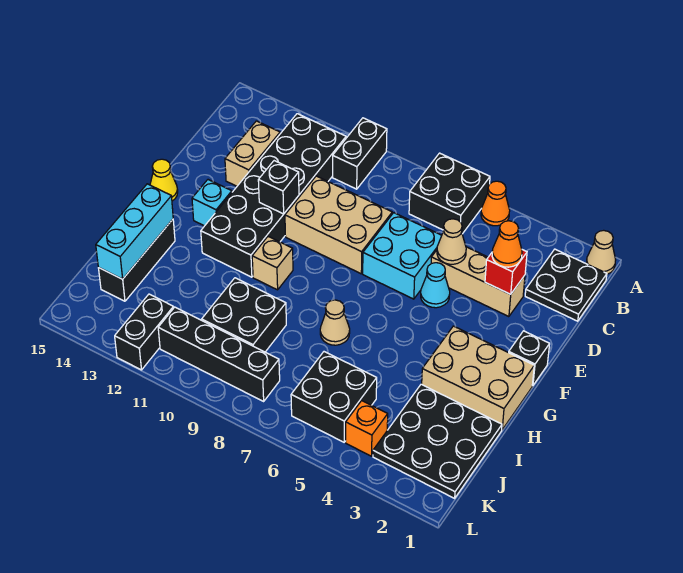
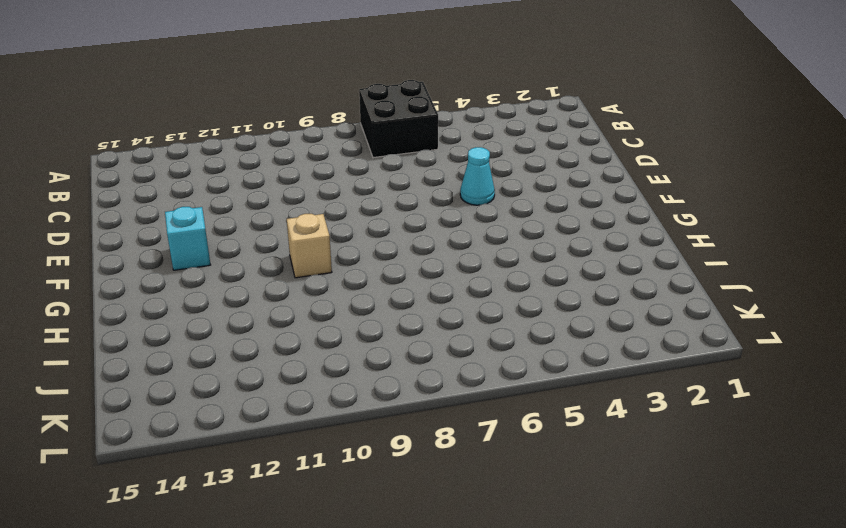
none -> tan cone A1 level 1
none -> orange cone A5 level 1
none -> black brick A10:B10 level 1

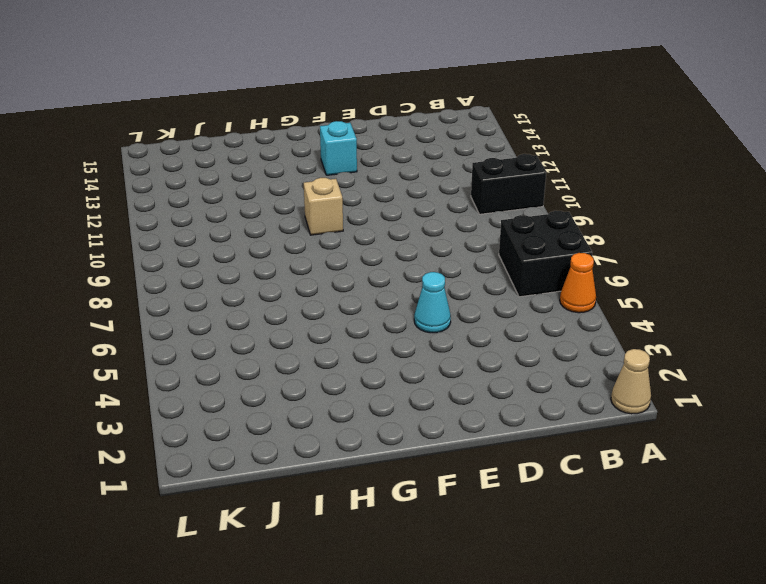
none -> black plate B1:C2 level 1
none -> black brick B11:G12 level 1
none -> tan brick C13:D13 level 1

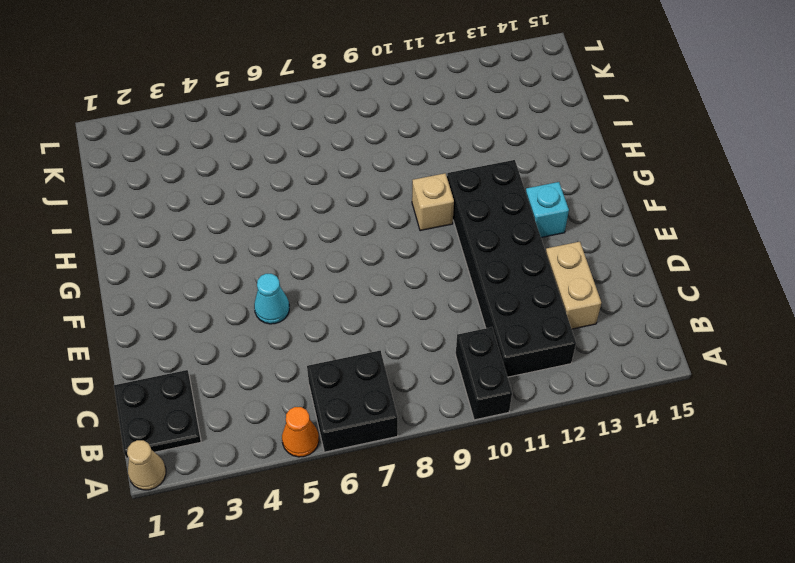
none -> tan brick D3:D5 level 1
none -> cyan brick D6:E7 level 1
none -> tan brick D8:E10 level 1

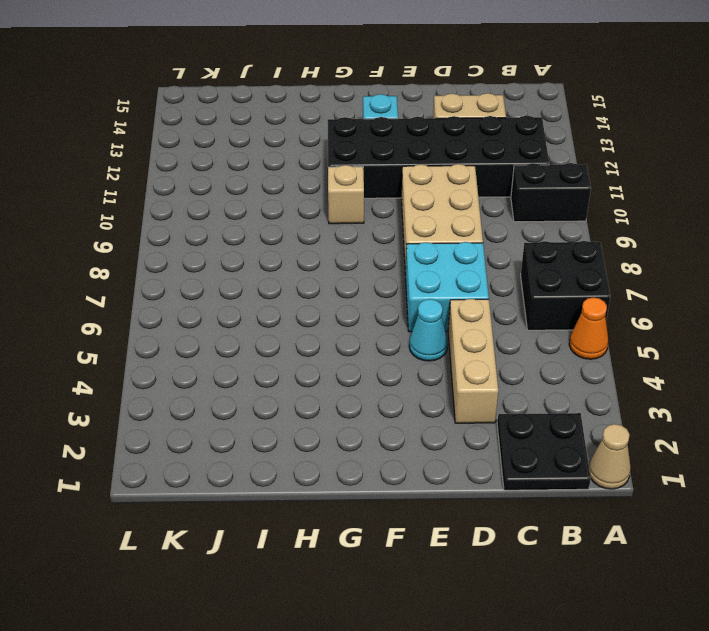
none -> black brick F1 level 1
none -> yellow cone F15 level 1
none -> tan brick G1:H3 level 1

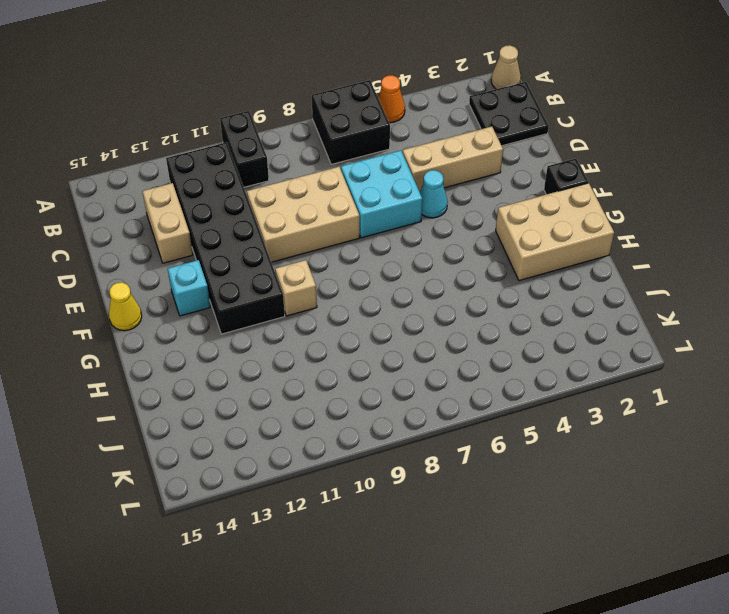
none -> tan cone H7 level 1
none -> black brick H14:J14 level 1
none -> black plate I1:K3 level 1

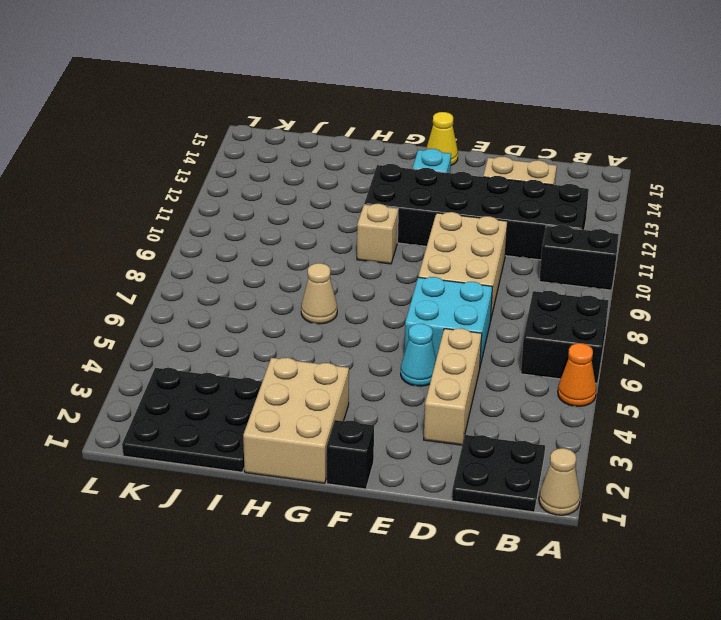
none -> black brick H14:J14 level 1
none -> black brick I9:J10 level 1
none -> black brick J5:K6 level 1

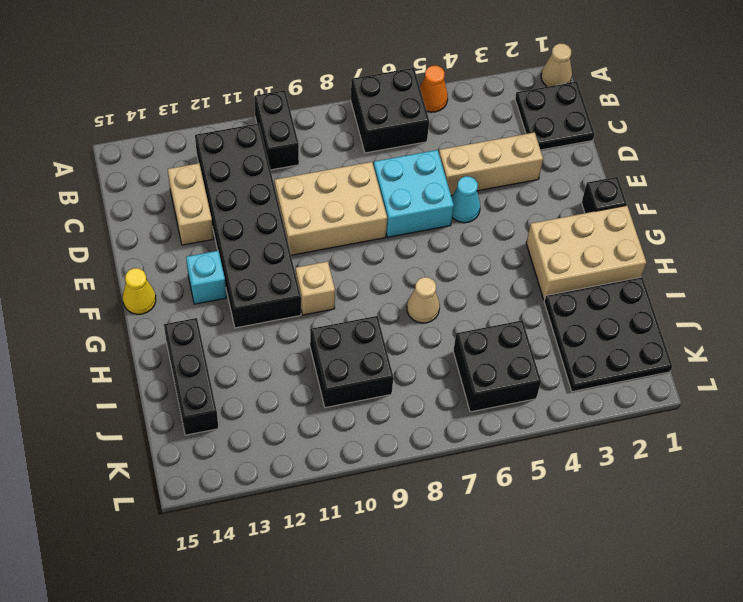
none -> orange brick K4 level 1
none -> black brick K8:K11 level 1
none -> black brick K12:L12 level 1

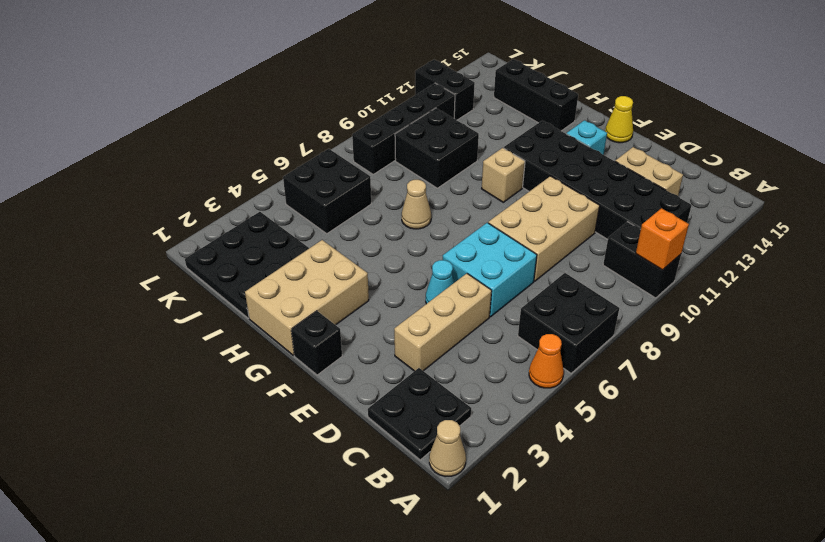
orange brick A10 level 2 -> orange brick K4 level 1
none -> red brick D3 level 2
none -> tan cone D5 level 2
none -> black brick E11 level 2

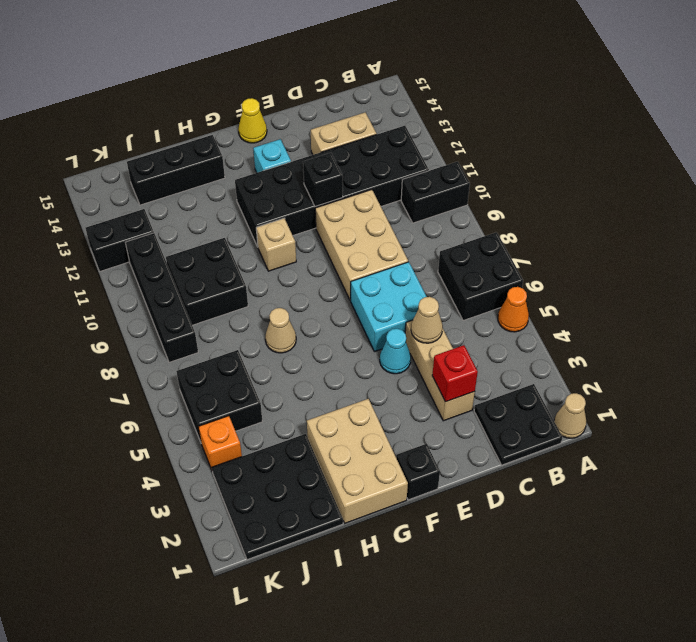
none -> cyan brick H14:J14 level 2
none -> orange cone D3 level 3

